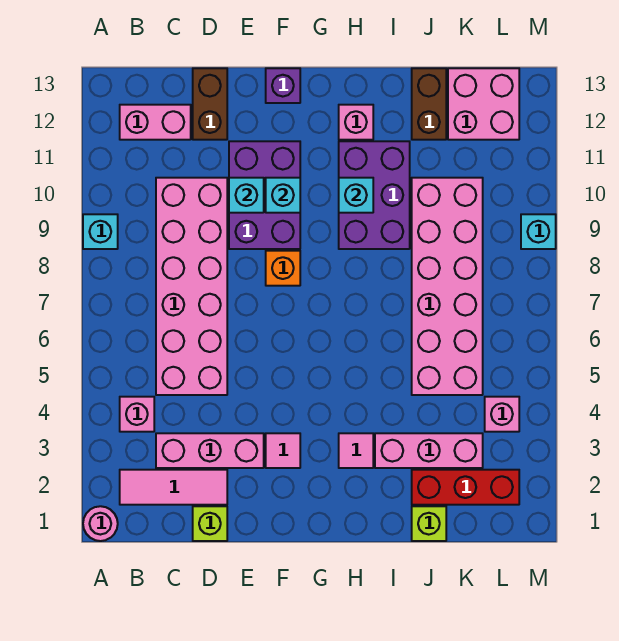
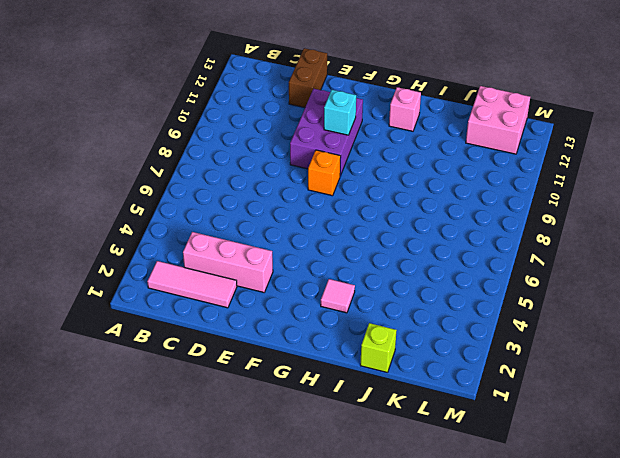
none -> pink round brick A1 level 1
none -> cyan brick A9 level 1
none -> pink brick B4 level 1

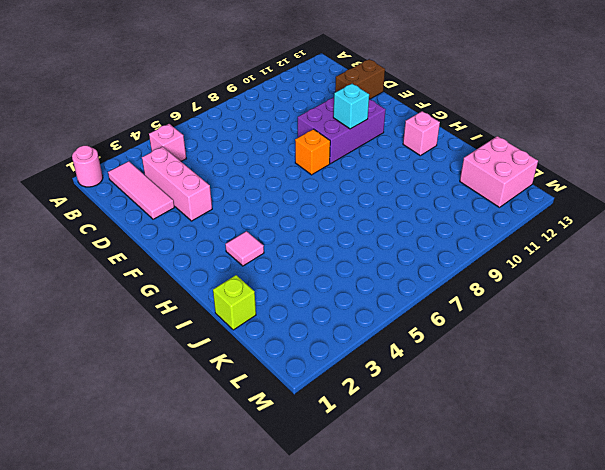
none -> cyan brick A9 level 1
none -> pink brick B12:C12 level 1
none -> pink brick C5:D10 level 1

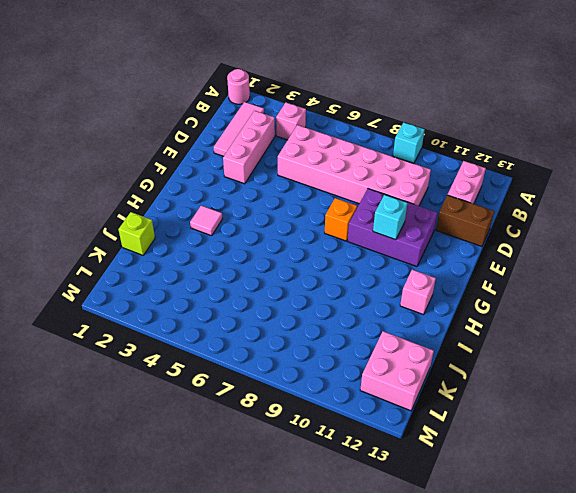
none -> lime brick D1 level 1
none -> pink tile F3 level 1
none -> purple brick F13 level 1

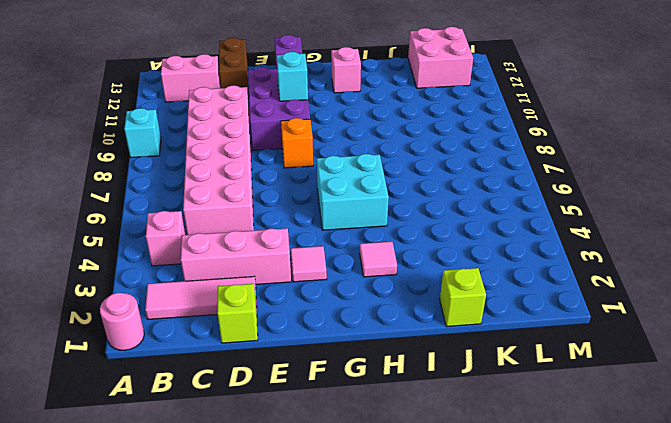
cyan brick G5:H6 level 1 -> none
none -> purple brick H9:I11 level 1
none -> pink brick I3:K3 level 1
none -> red brick J2:L2 level 1

